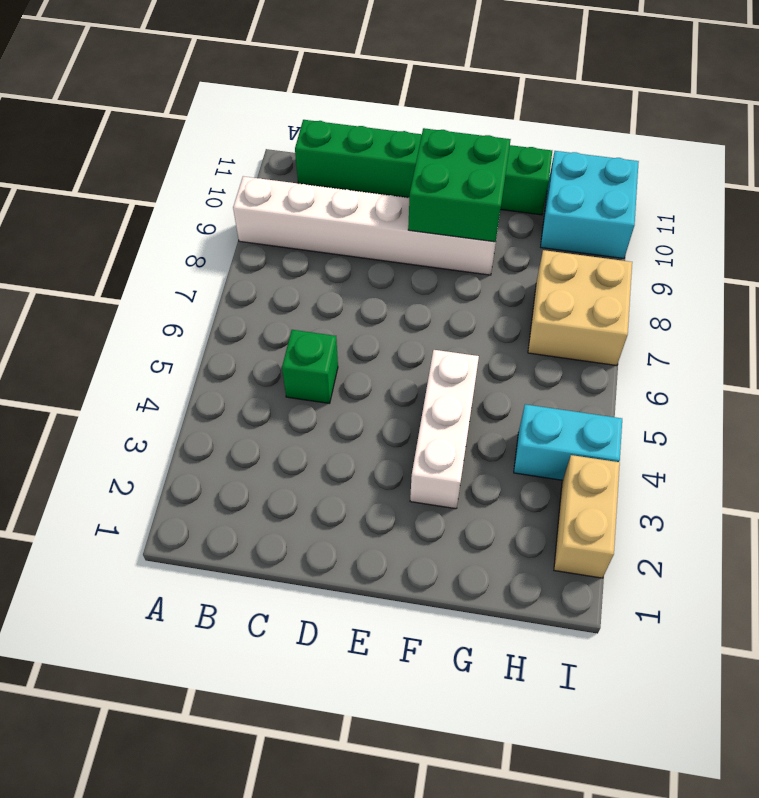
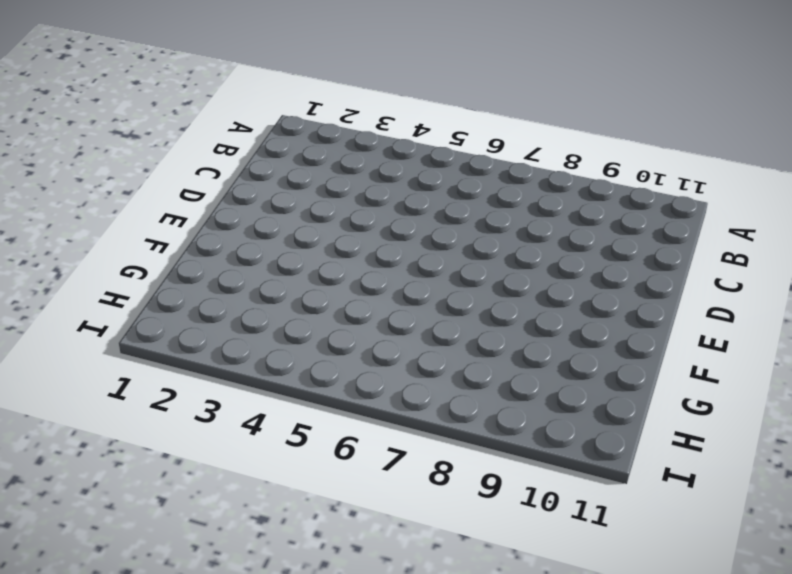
none -> white brick A9:F9 level 1
none -> green brick B11:G11 level 1

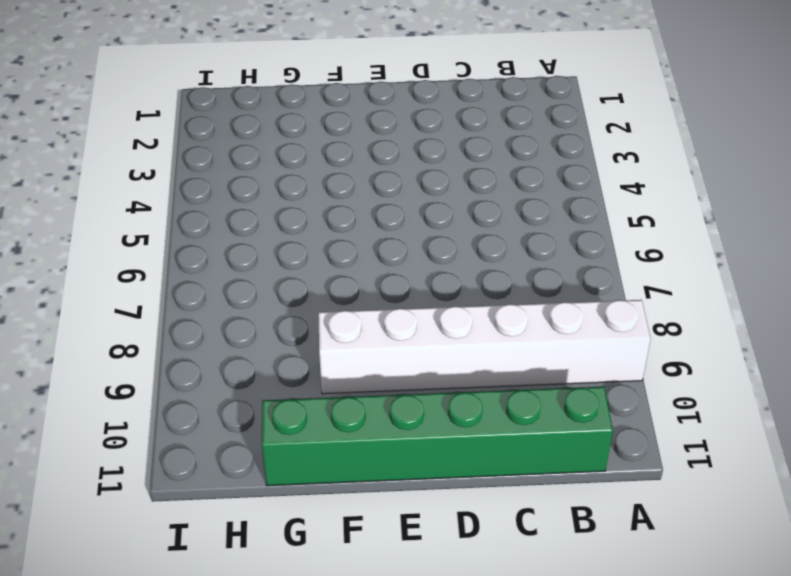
none -> green brick C5 level 1
none -> white brick F3:F5 level 1

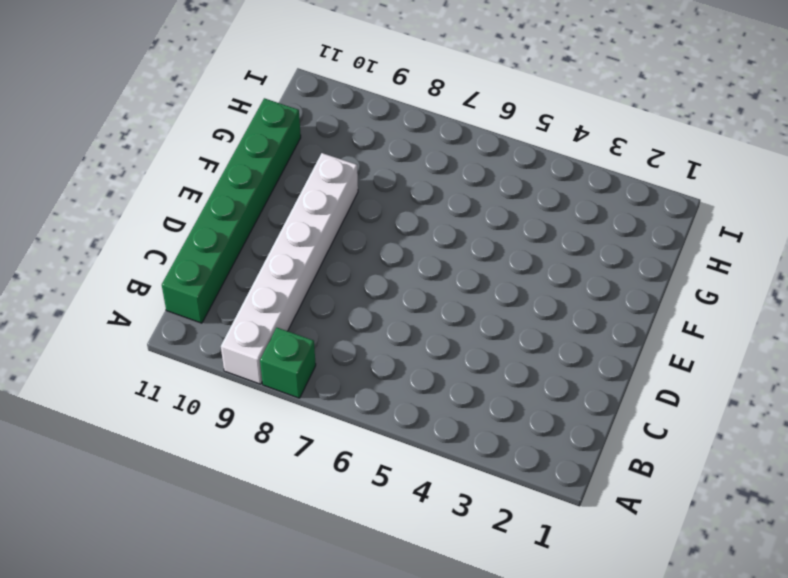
green brick A8 level 1 -> green brick C5 level 1
none -> white brick F3:F5 level 1
none -> cyan brick H4:I4 level 1

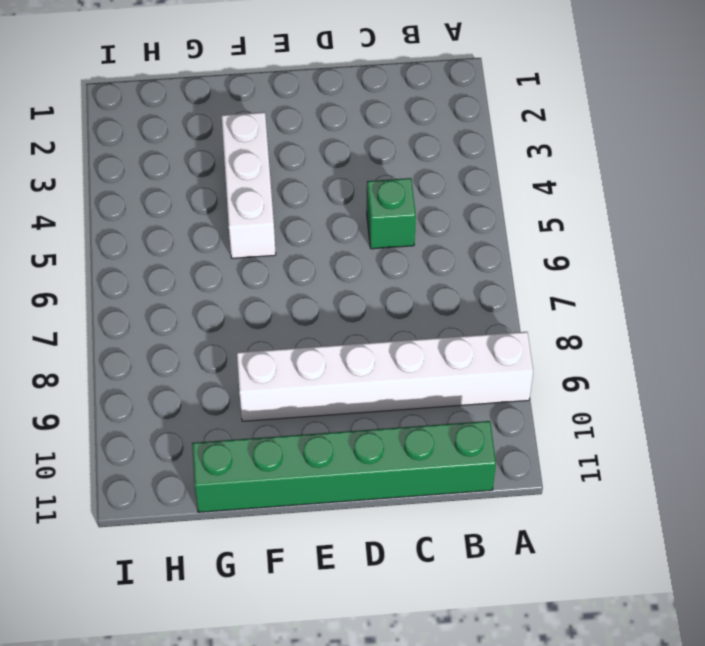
none -> cyan brick H4:I4 level 1
none -> tan brick H7:I8 level 1

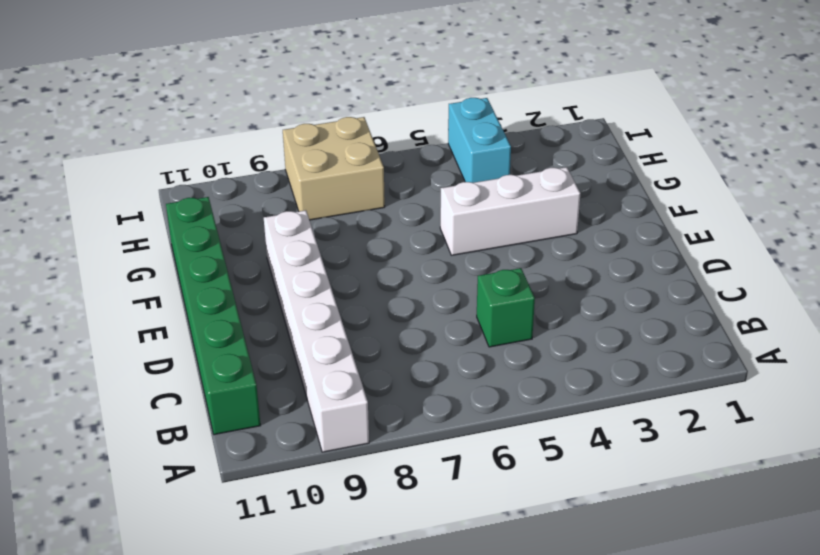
none -> cyan brick H10:I11 level 1
none -> tan brick I2:I3 level 1

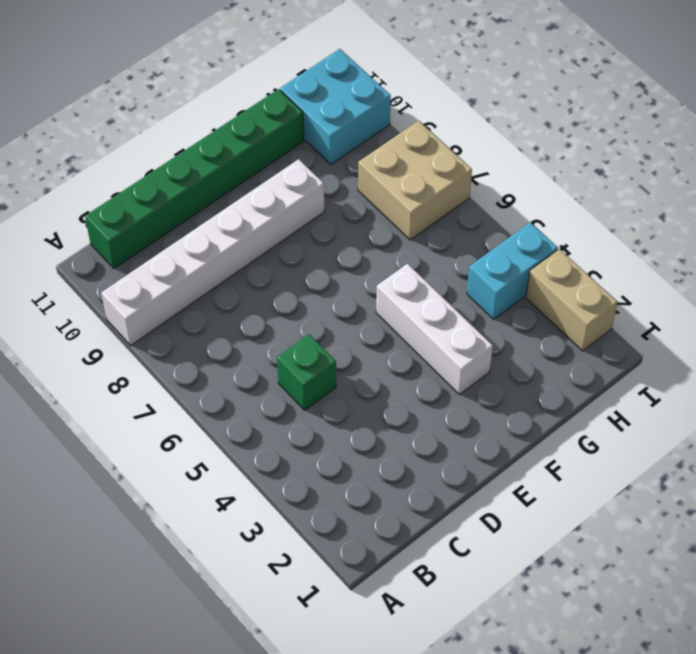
none -> green brick E9:F10 level 2

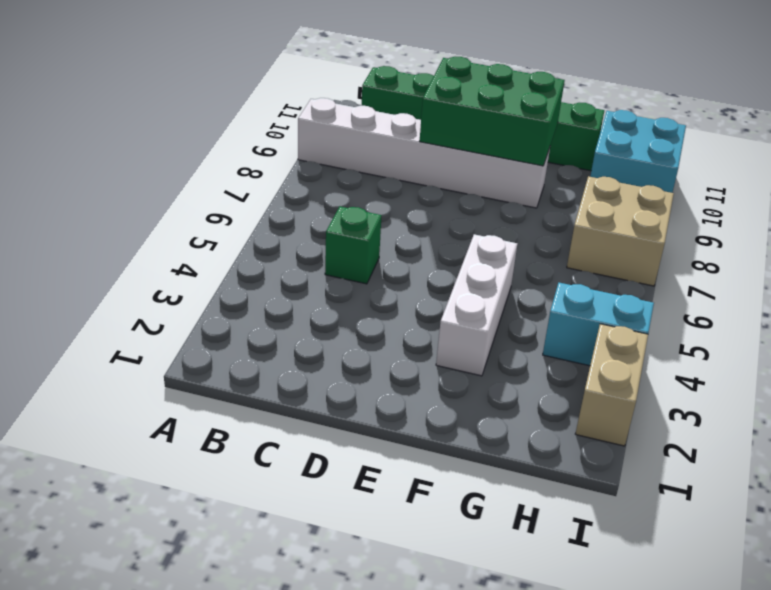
green brick D9:F10 level 2 -> green brick E9:F10 level 2

